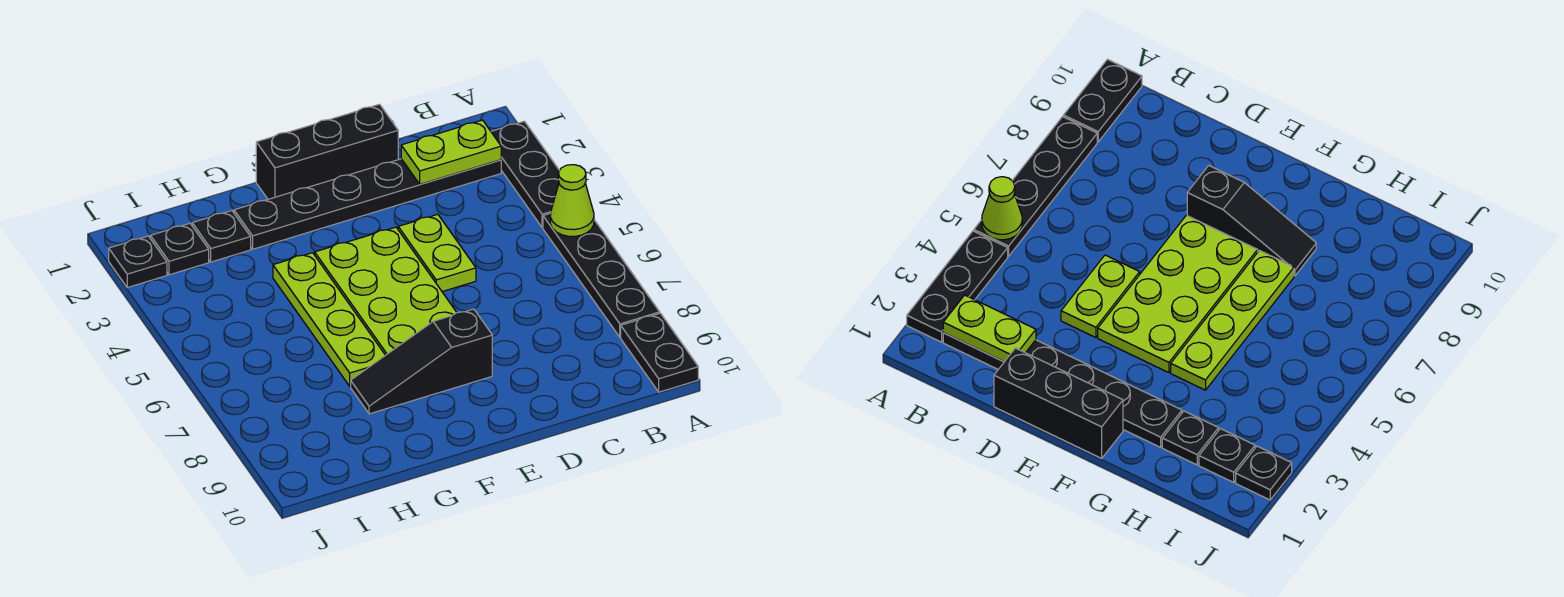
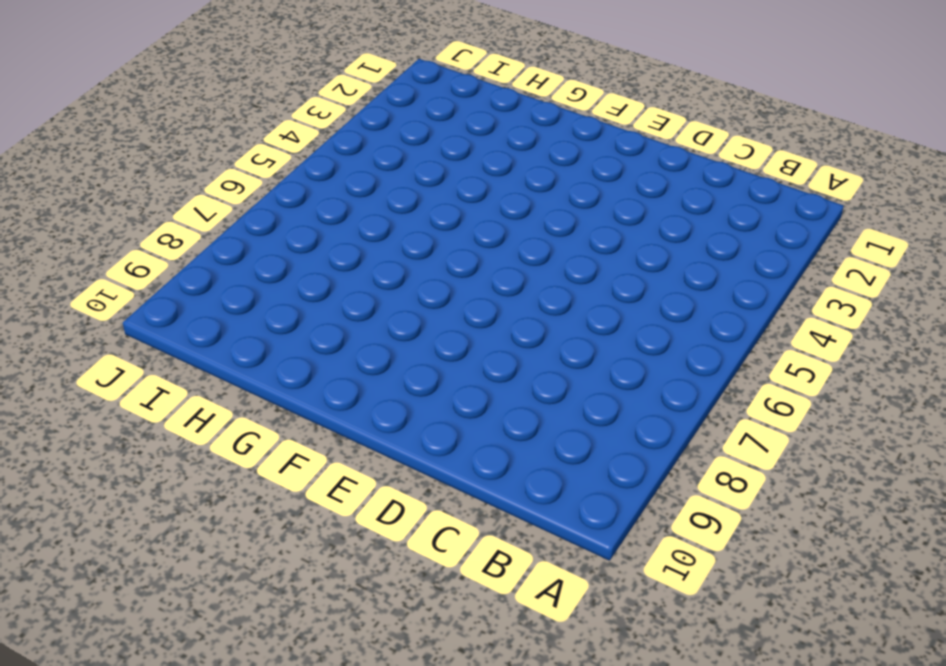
none -> black plate A2:A4 level 1
none -> black plate A5:A8 level 1
none -> black plate A9:A10 level 1

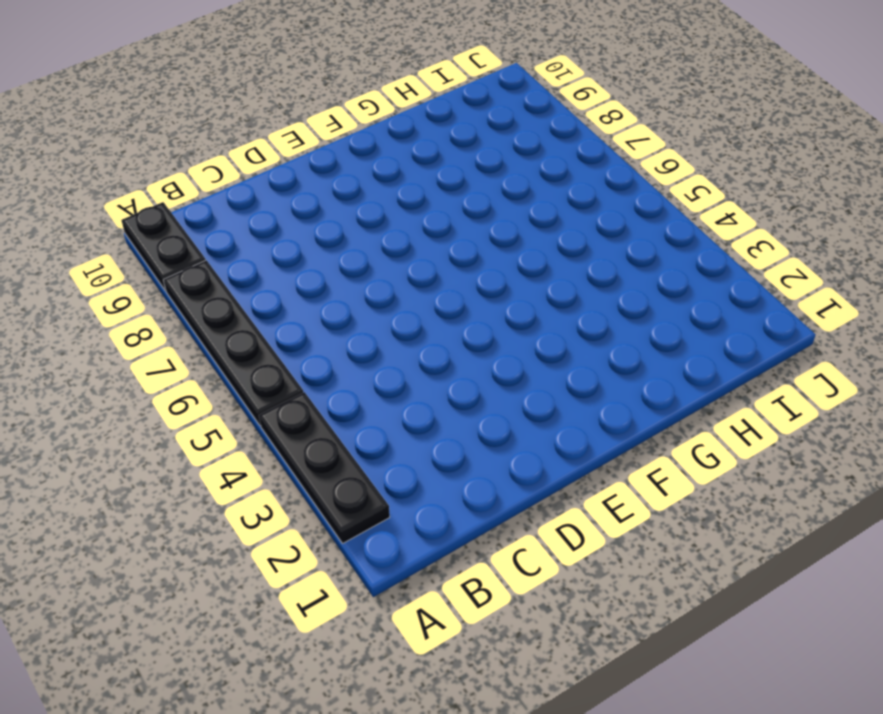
none -> black plate B2:G2 level 1
none -> black brick D1:F1 level 1
none -> lime plate D4:D5 level 1

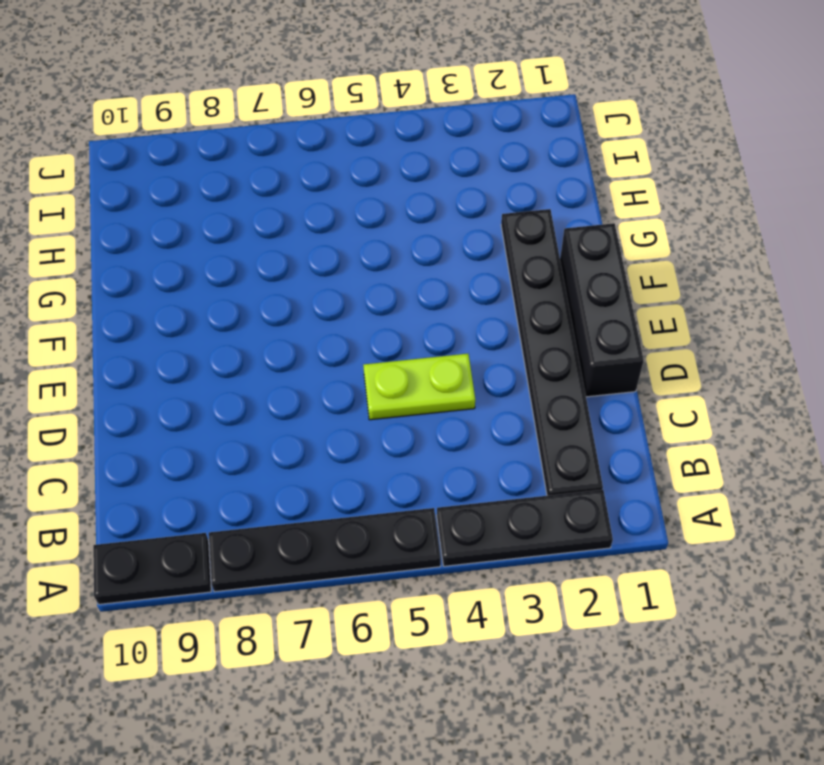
none -> lime plate E4:F7 level 1
none -> black slope E8:G8 level 1 top E
none -> lime plate G4:G7 level 1

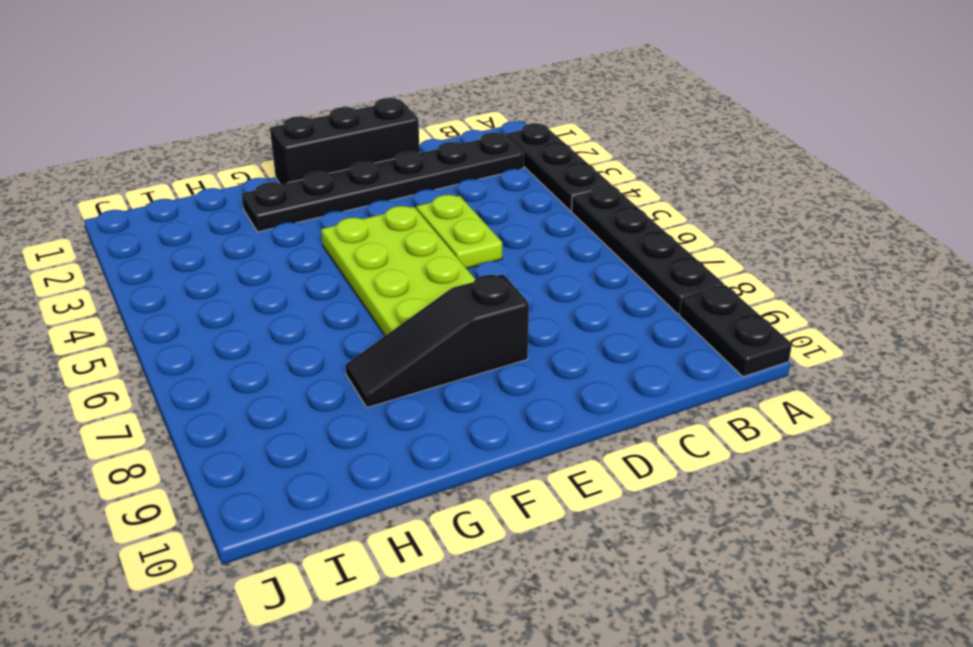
none -> lime plate G4:G7 level 1
none -> black plate H2 level 1
none -> black plate I2 level 1

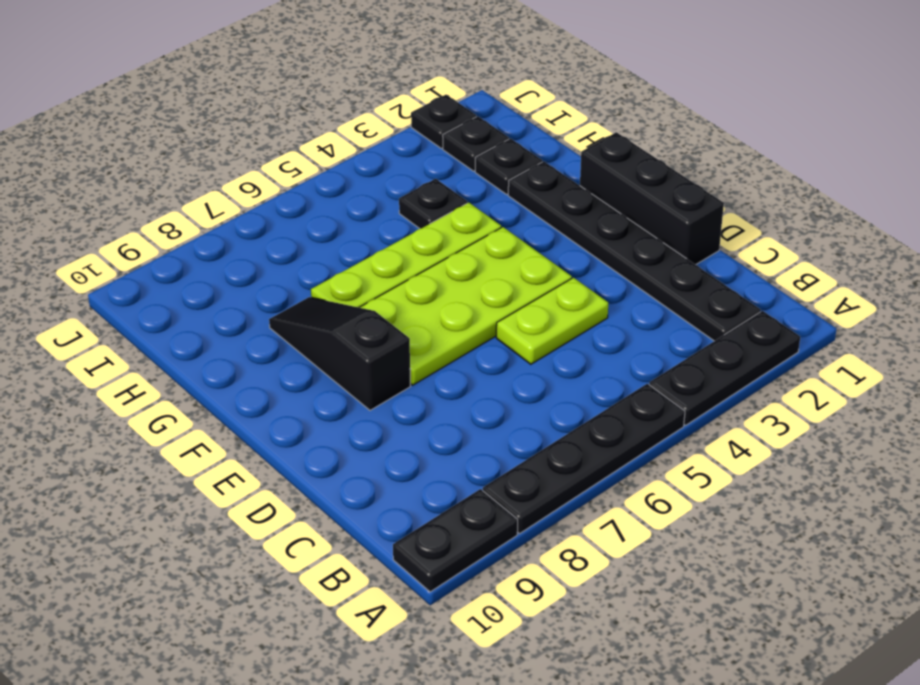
black plate H4 level 1 -> none
none -> lime cone A5 level 2
none -> lime plate B2:C2 level 2

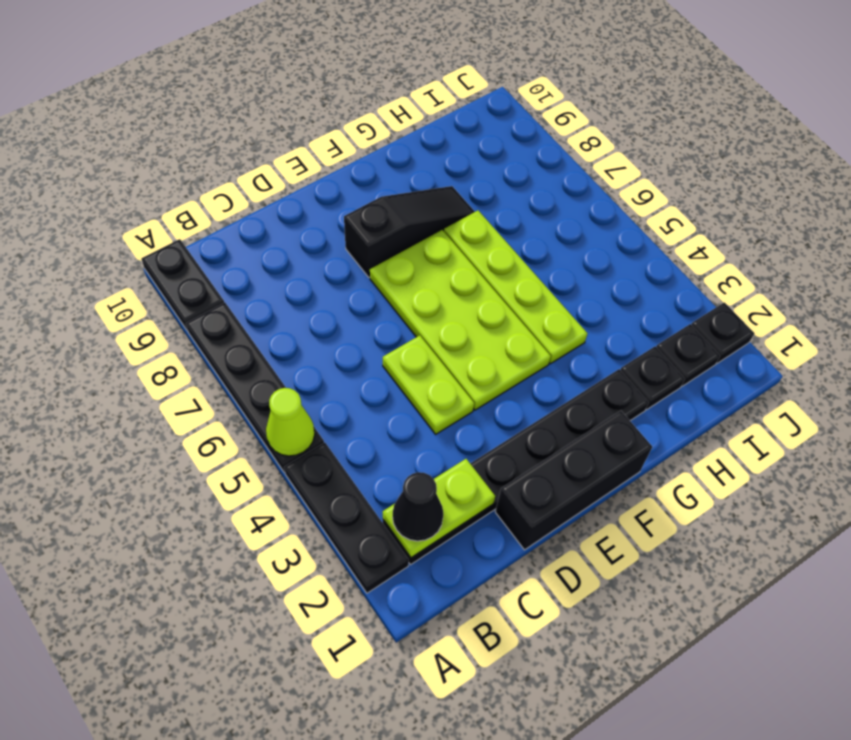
black cone B2 level 3 -> none

